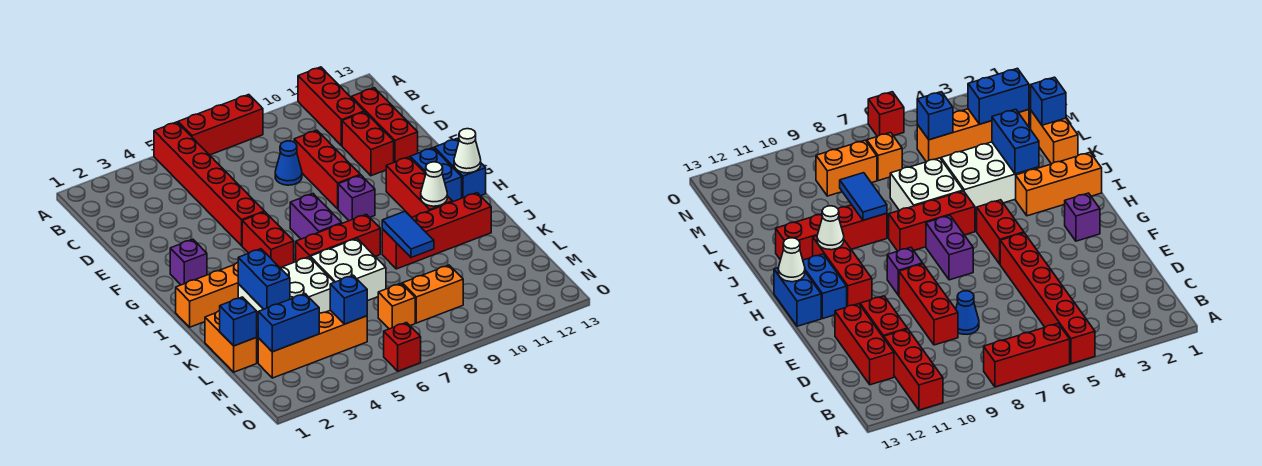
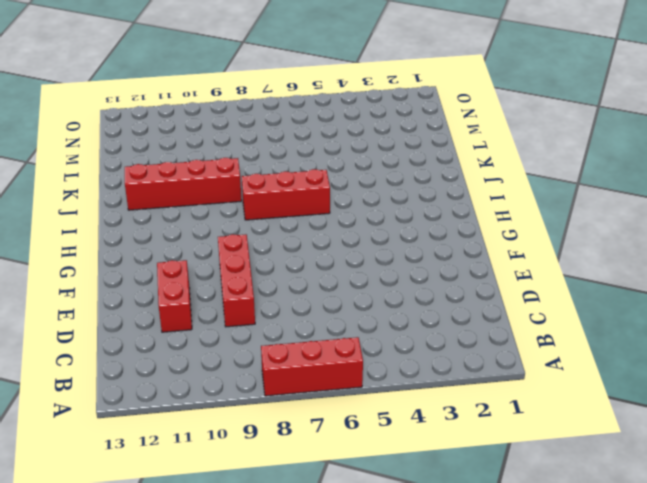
none -> red brick A5:F5 level 1
none -> red brick A11:C11 level 1
none -> red brick C12:E12 level 1
none -> blue cone D8 level 1

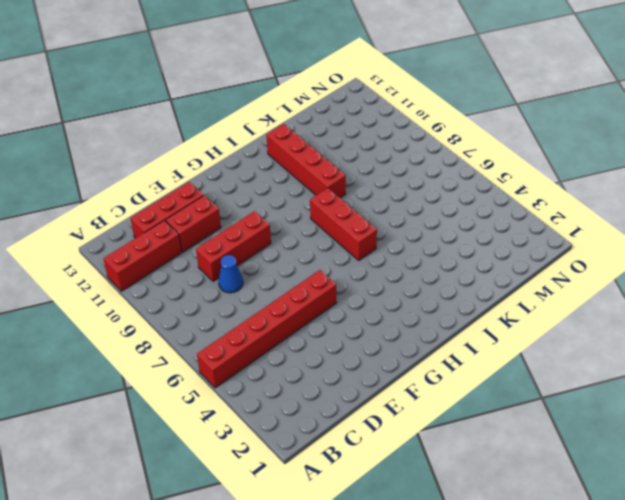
none -> red brick A6:A8 level 1
none -> purple brick G2 level 1
none -> red brick G5:H5 level 1
none -> purple brick G7:H7 level 1

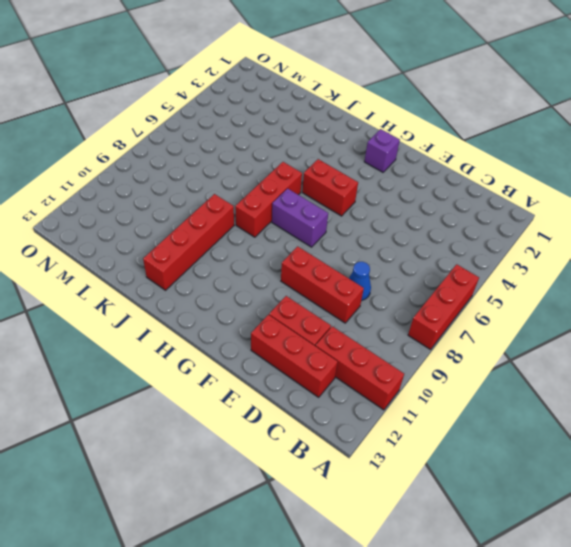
none -> red brick A5:F5 level 1
none -> purple brick G9 level 1
none -> red brick G11:I11 level 1
none -> blue brick G12:H12 level 1

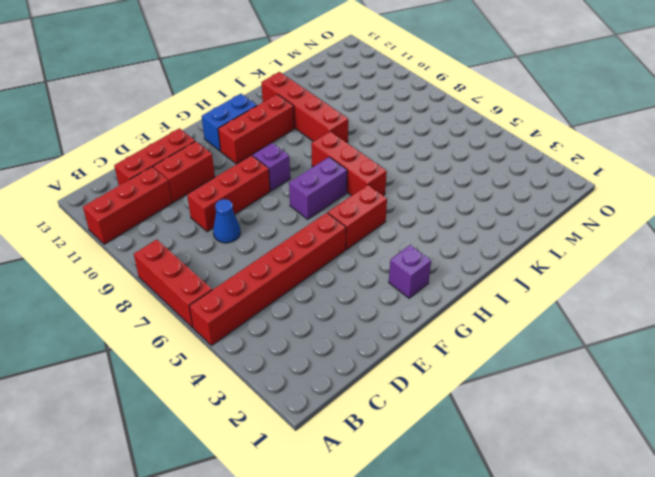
none -> blue brick G13:H13 level 1
none -> orange brick I1:I3 level 1
none -> white brick J3:K5 level 1
none -> white brick J6:K7 level 1

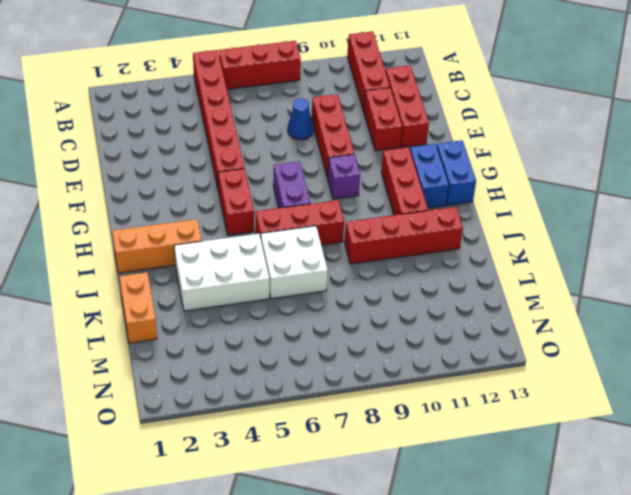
none -> purple brick G2 level 1
none -> orange brick M2:M5 level 1
none -> orange brick M7 level 1
none -> orange brick M8:M9 level 1

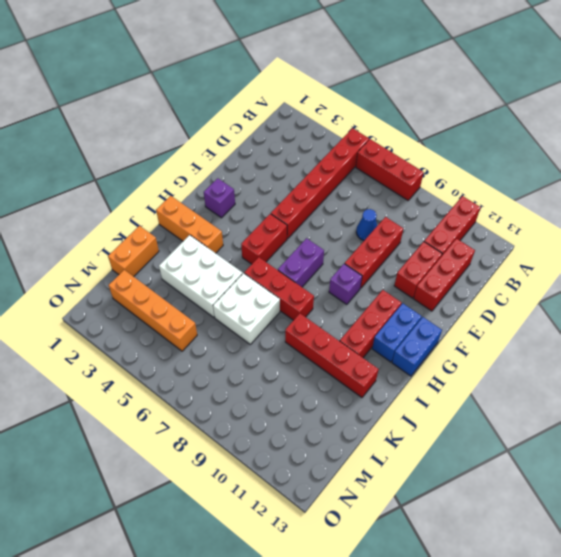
none -> orange brick M7 level 1
none -> orange brick M8:M9 level 1
none -> red brick O6 level 1
none -> white cone H13 level 2

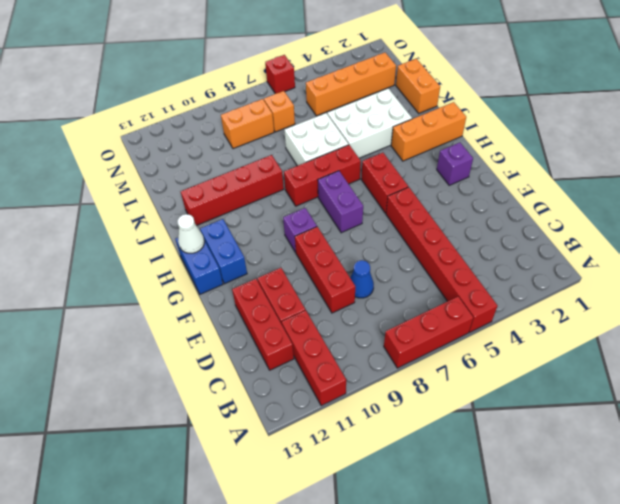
none -> red brick G11:I11 level 1
none -> white cone I11 level 2
none -> blue brick J3:K3 level 2
none -> blue tile J9:K9 level 2

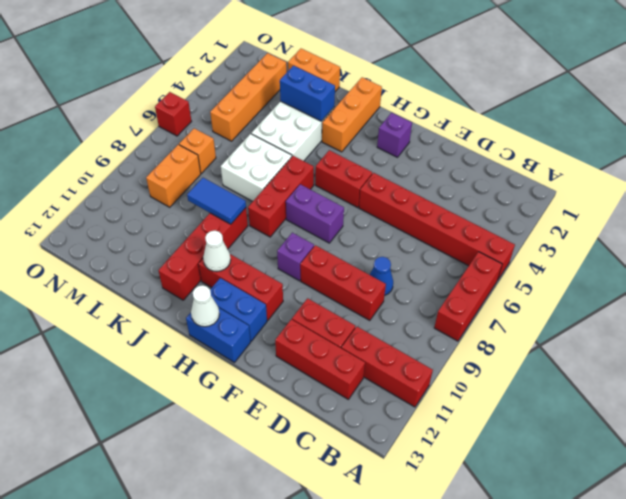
none -> blue brick L1 level 2
none -> blue brick M2:M3 level 2
none -> blue brick M5 level 2

